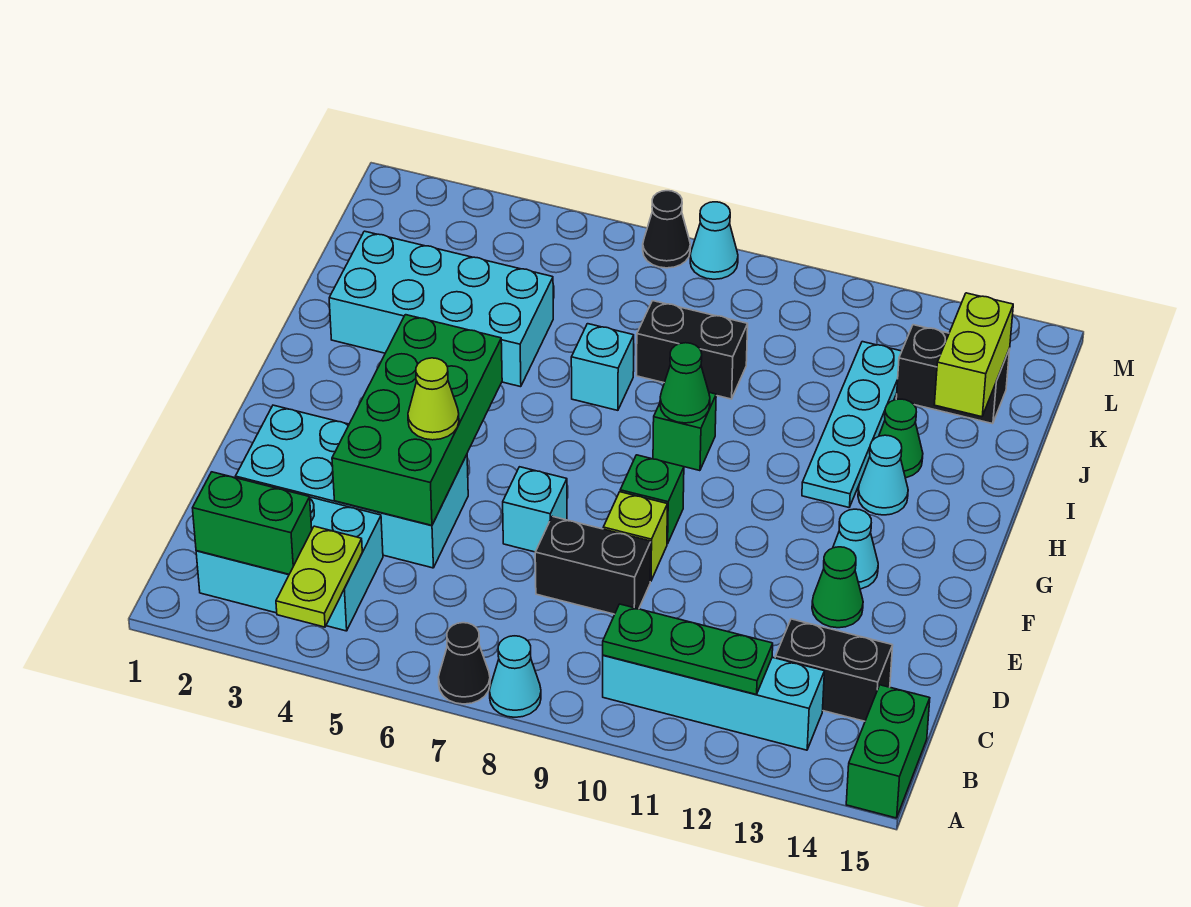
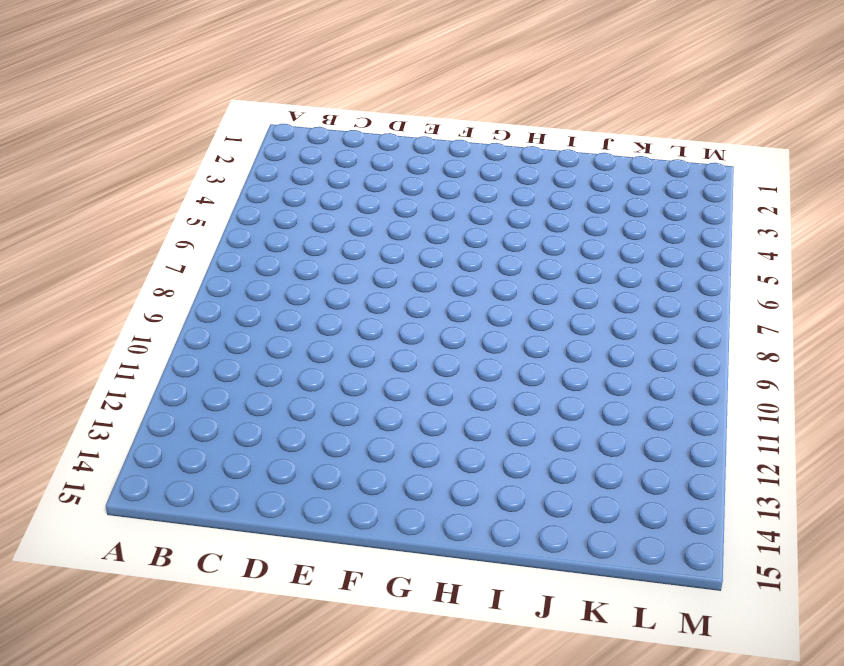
none -> black cone A7 level 1
none -> cyan cone A8 level 1
none -> green brick A15:B15 level 1
none -> cyan brick B2:C4 level 1

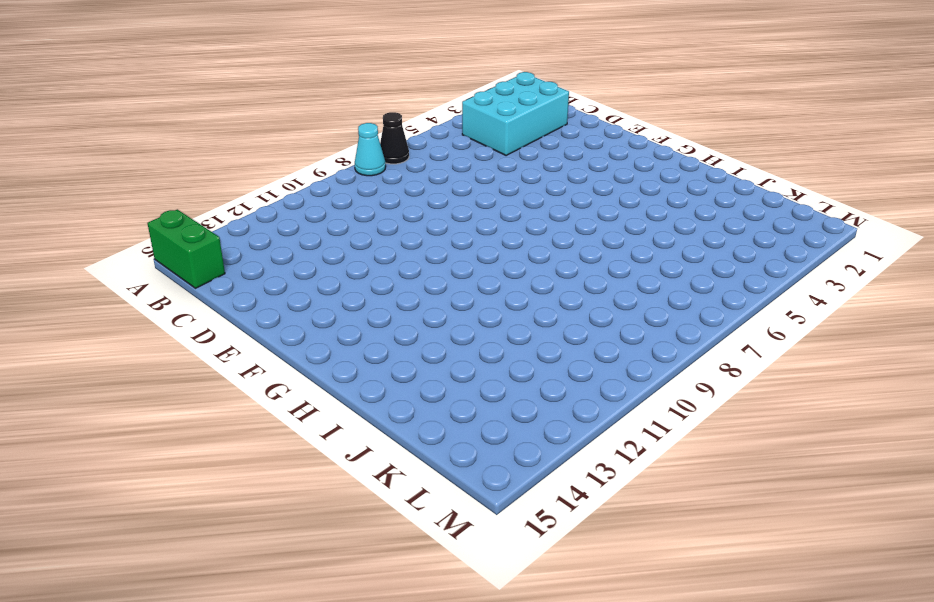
none -> cyan brick B10:B13 level 1
none -> black brick C13:C14 level 1
none -> cyan brick D2:E5 level 1
none -> black brick D8:D9 level 1

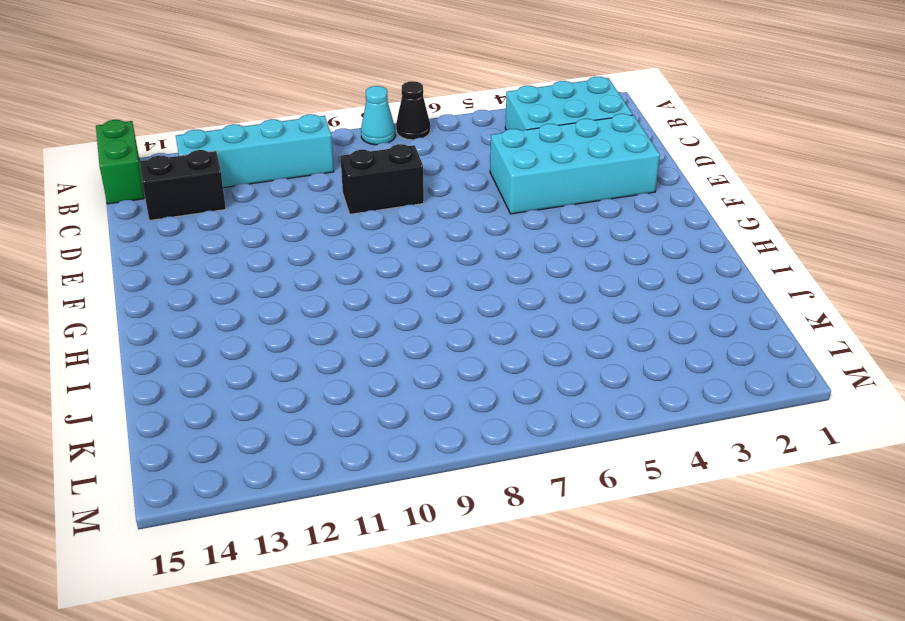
none -> cyan brick E7 level 1
none -> lime brick E9 level 1
none -> green cone E13 level 1
none -> green brick F9 level 1

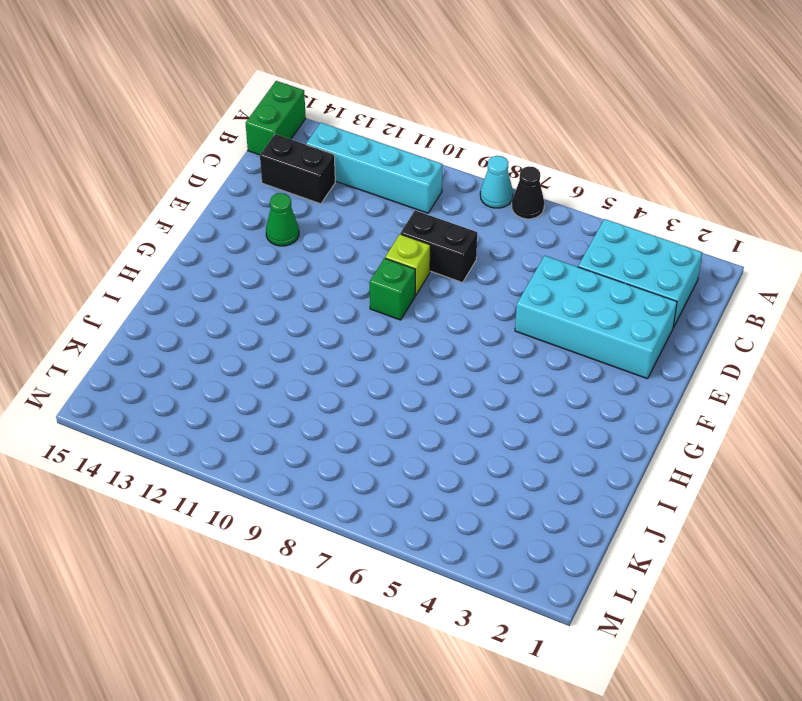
none -> cyan brick E7 level 1
none -> cyan cone F13 level 1
none -> green brick H9 level 1
none -> cyan plate H12:K12 level 1

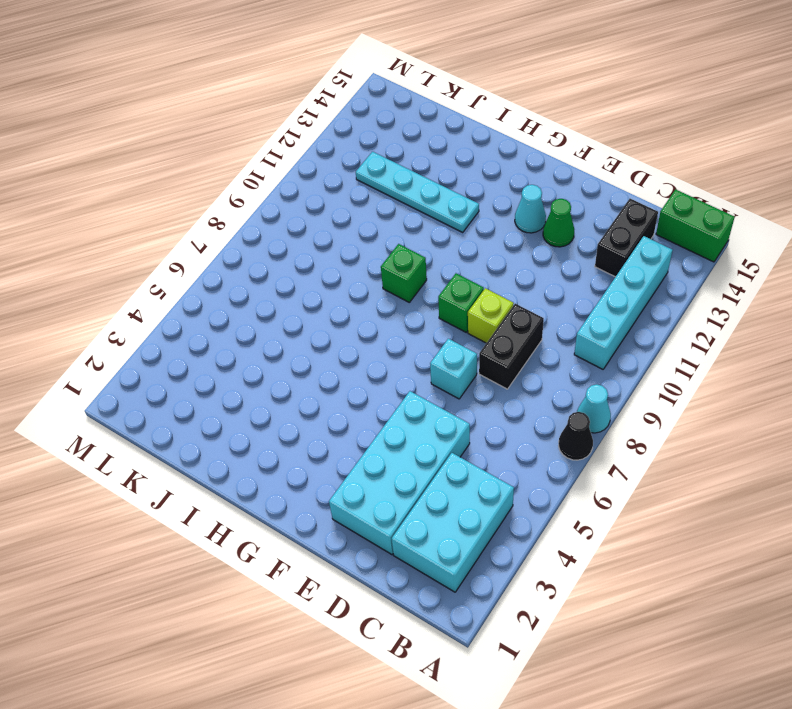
none -> cyan cone H13 level 1
none -> cyan brick I2:J5 level 1
none -> cyan brick I7 level 1
none -> green cone I13 level 1

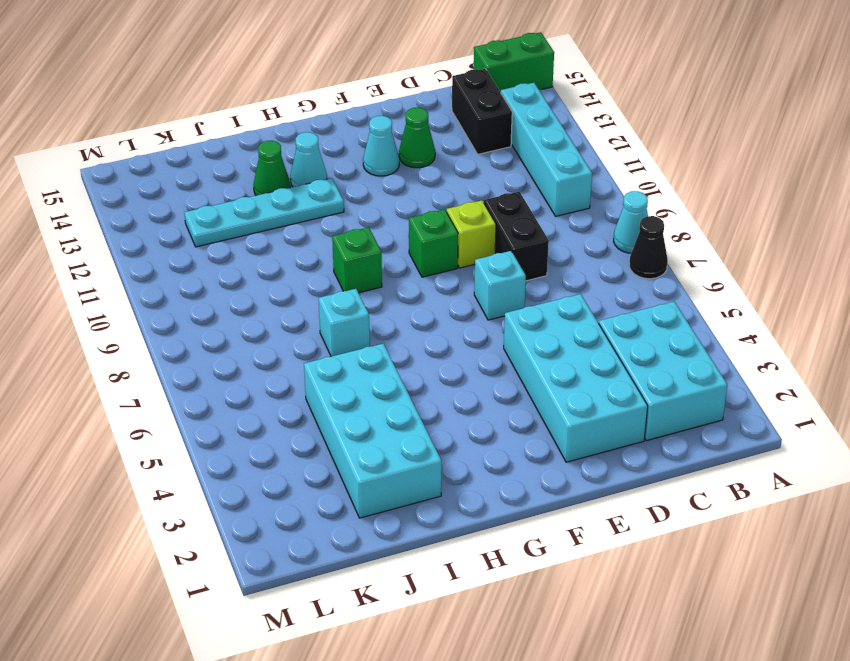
none -> black brick J8:J9 level 1
none -> black brick K13:K14 level 1
none -> black cone M7 level 1
none -> cyan cone M8 level 1

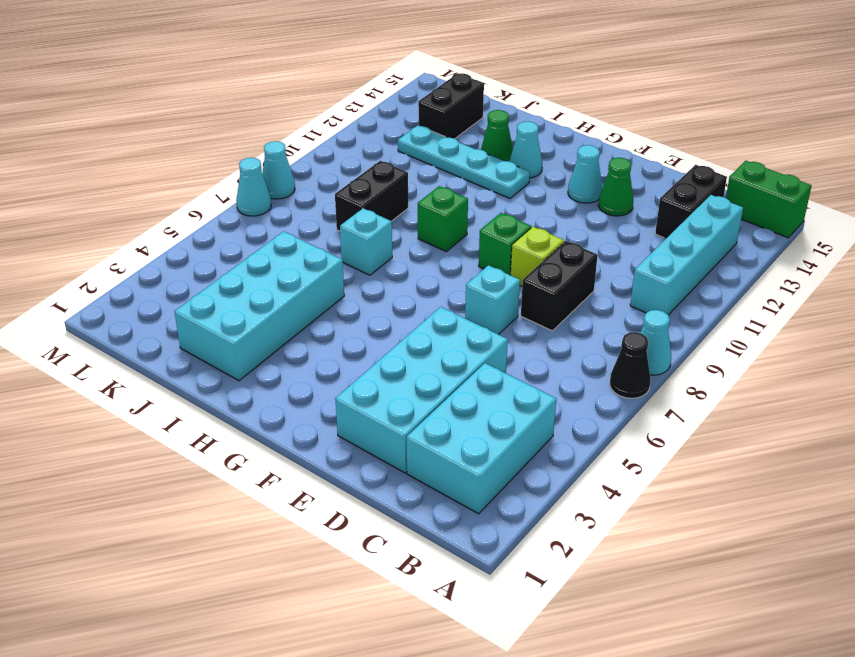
cyan cone M7 level 1 -> black cone M7 level 1
none -> lime plate A4:B4 level 2
none -> green brick B2:B3 level 2
none -> green plate B10:B12 level 2
none -> green brick D4:G5 level 2

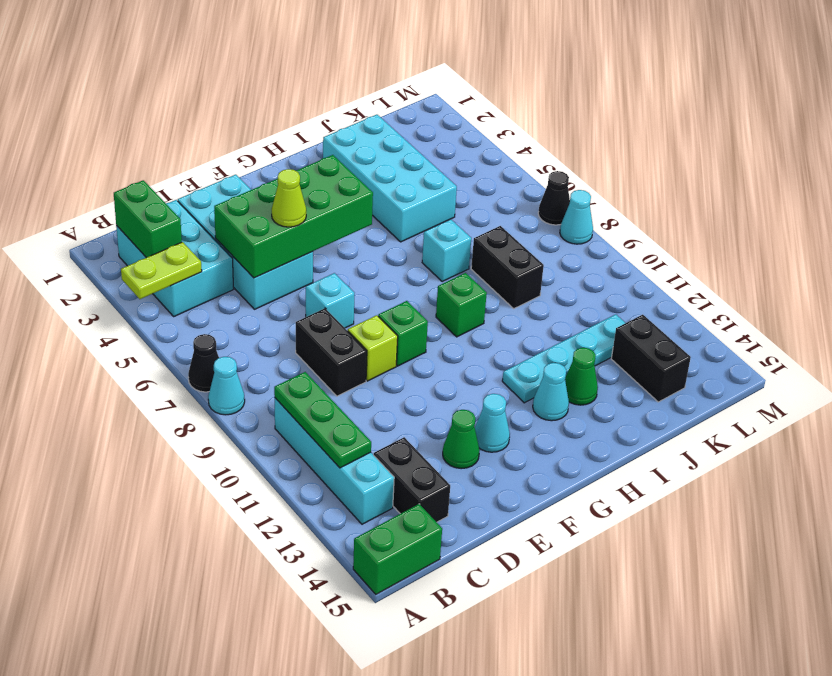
none -> green cone H9 level 2
none -> lime brick J14:K14 level 2

